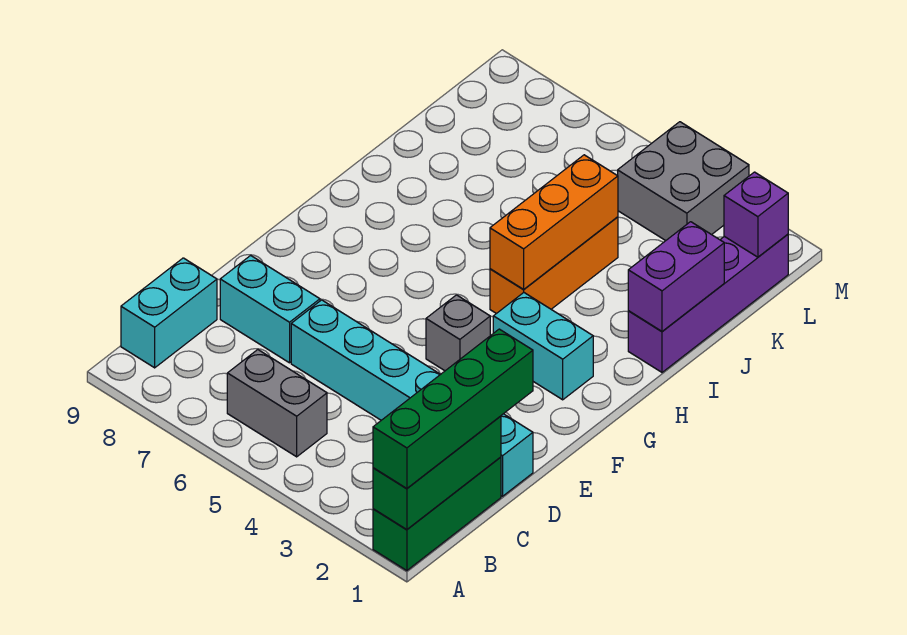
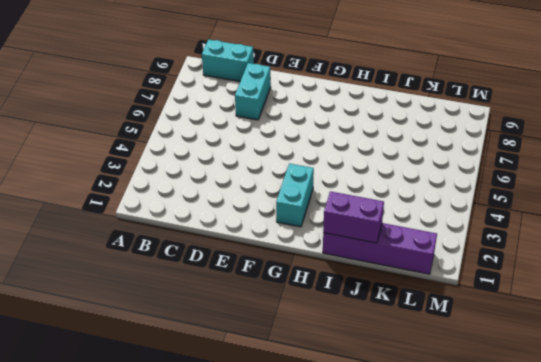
none -> green brick A1:C1 level 1
none -> grey brick B5:B6 level 1
none -> cyan brick D1:D6 level 1

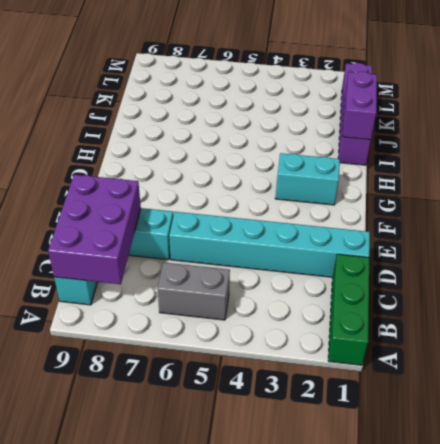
purple brick B8:D9 level 2 -> none
none -> grey brick F4 level 1
none -> orange brick H4:J4 level 1
none -> grey brick L3:M4 level 1

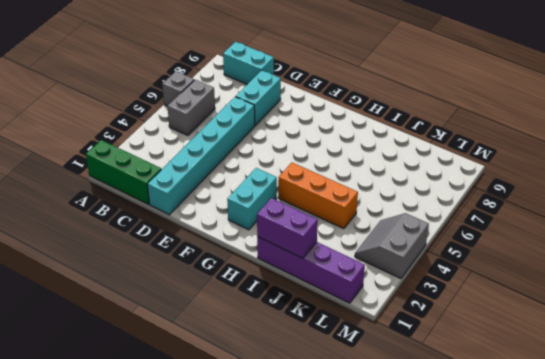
grey brick A6 level 1 -> grey brick F4 level 1
grey slope L3:M4 level 1 top M -> grey brick L3:M4 level 1
none -> green brick A1:C1 level 2
none -> orange brick H4:J4 level 2
none -> purple brick L1 level 2

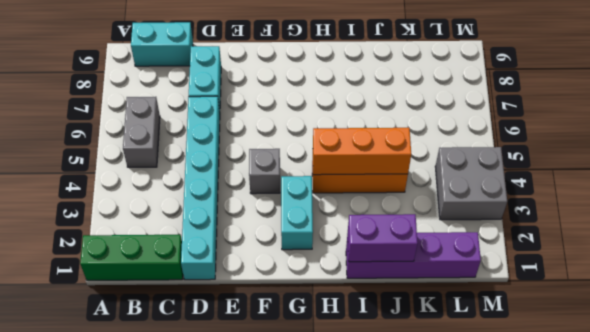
none -> green brick A1:C1 level 2
none -> purple brick L1 level 2
none -> green brick A1:D1 level 3

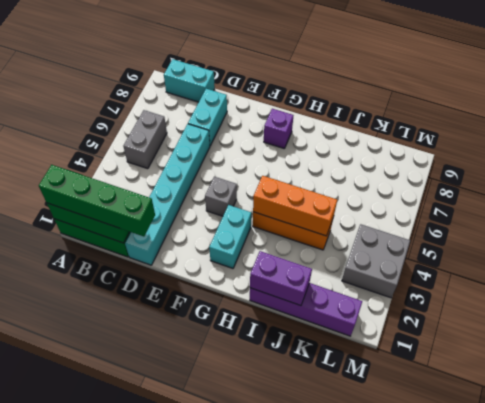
purple brick G8 level 1 -> purple brick L1 level 2

